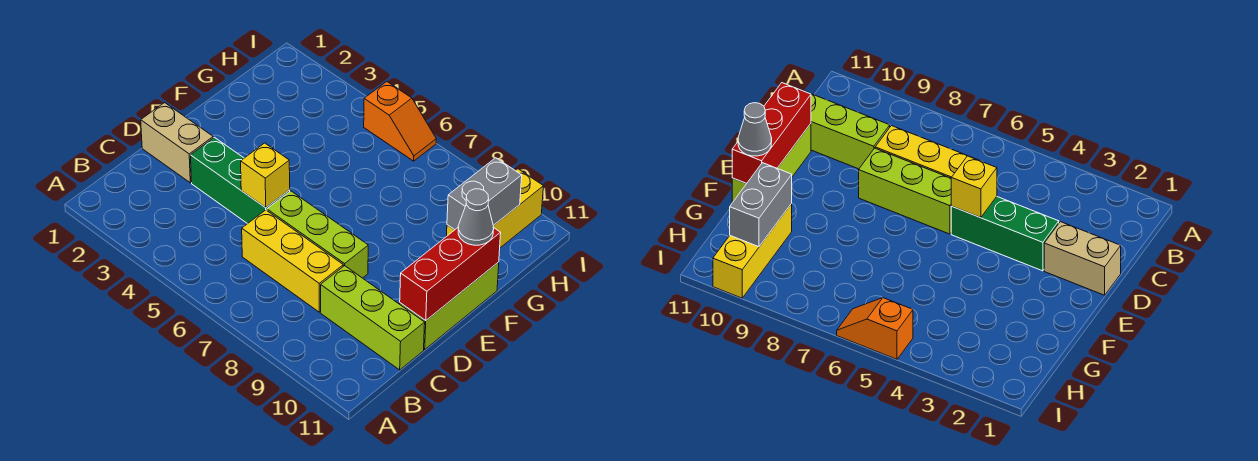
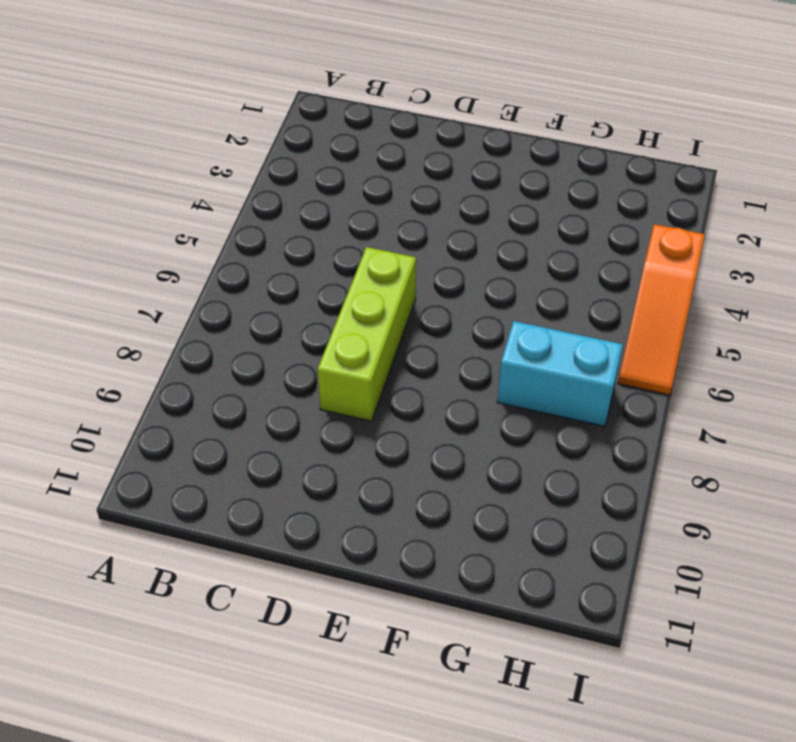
cyan brick G7:H7 level 1 -> none
orange slope I4:I6 level 1 top 4 -> orange slope I5:I6 level 1 top 5
none -> yellow brick C6:C8 level 1
none -> lime brick C9:C11 level 1
none -> tan brick D1:D2 level 1

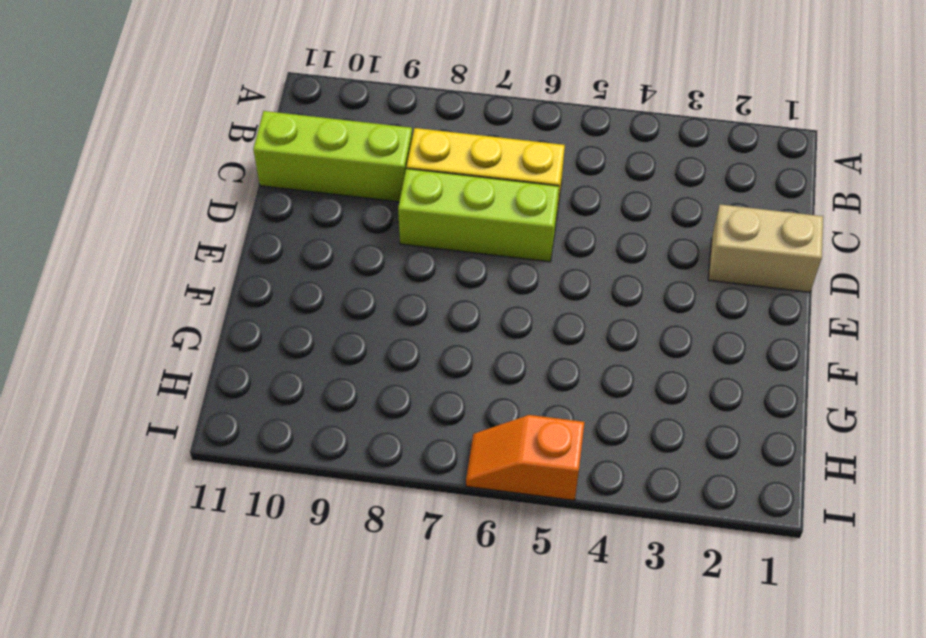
none -> green brick D3:D5 level 1
none -> lime brick D11:F11 level 1
none -> yellow brick G10:I10 level 1

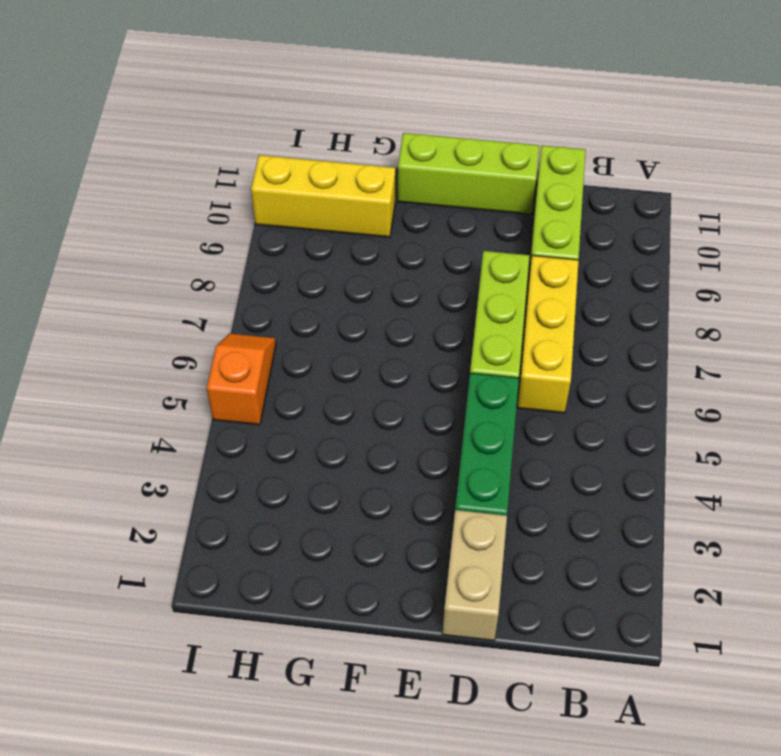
none -> yellow brick D5 level 2
none -> red brick D11:F11 level 2
none -> grey brick G10:H10 level 2

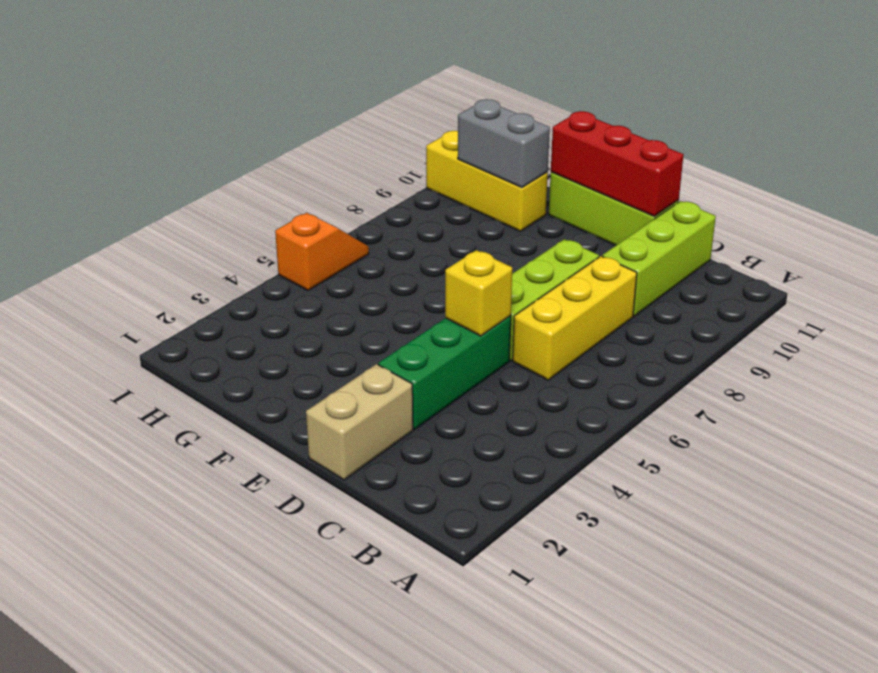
none -> grey cone F11 level 3

